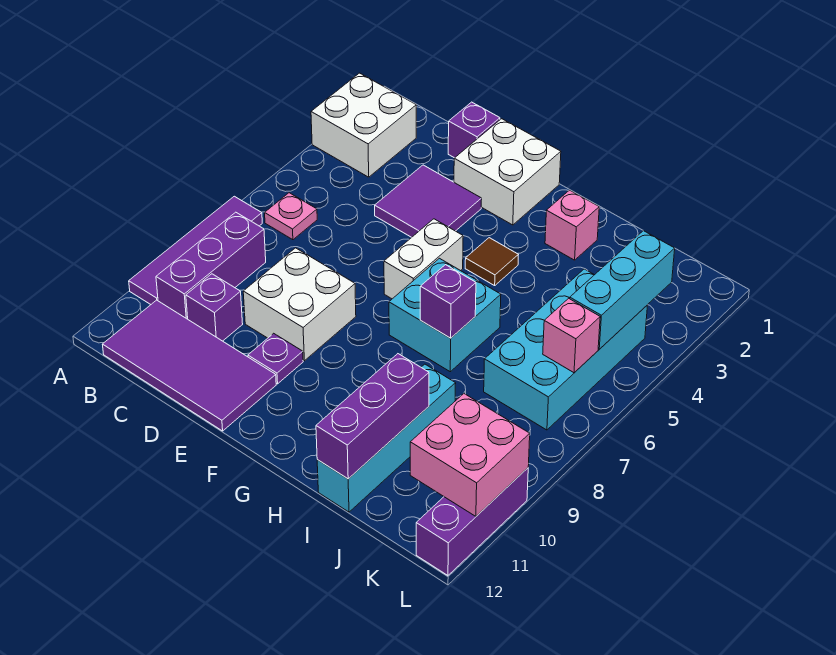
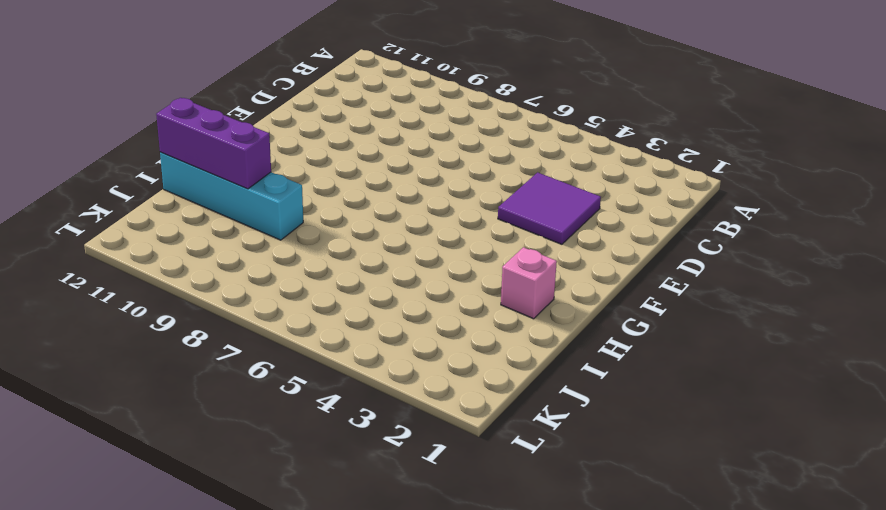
none -> white brick A2:B3 level 1
none -> purple tile A7:A10 level 1
none -> pink plate B6 level 1

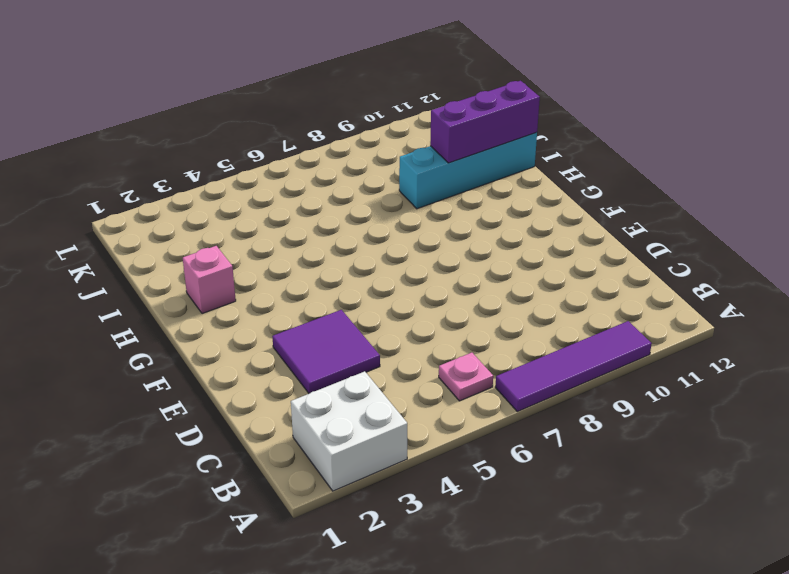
none -> purple brick B8:B10 level 1
none -> purple tile B11:E12 level 1
none -> purple brick C10 level 1

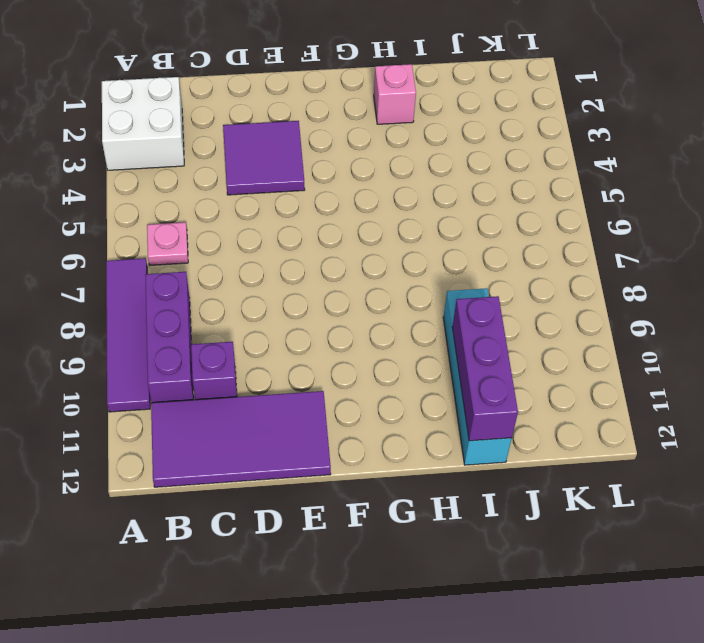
none -> purple brick D1 level 1
none -> white brick D8:E9 level 1
none -> white brick E1:F2 level 1

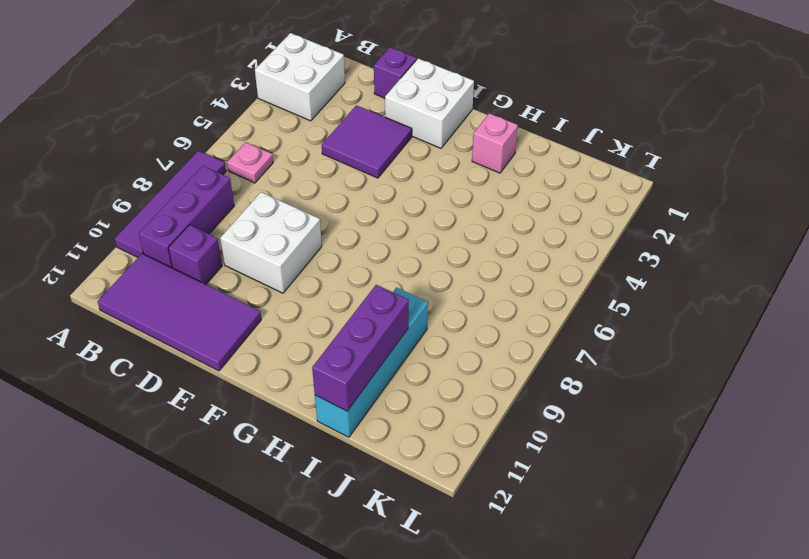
none -> purple plate E10 level 1
none -> white brick F5:F6 level 1
none -> brown tile G4 level 1

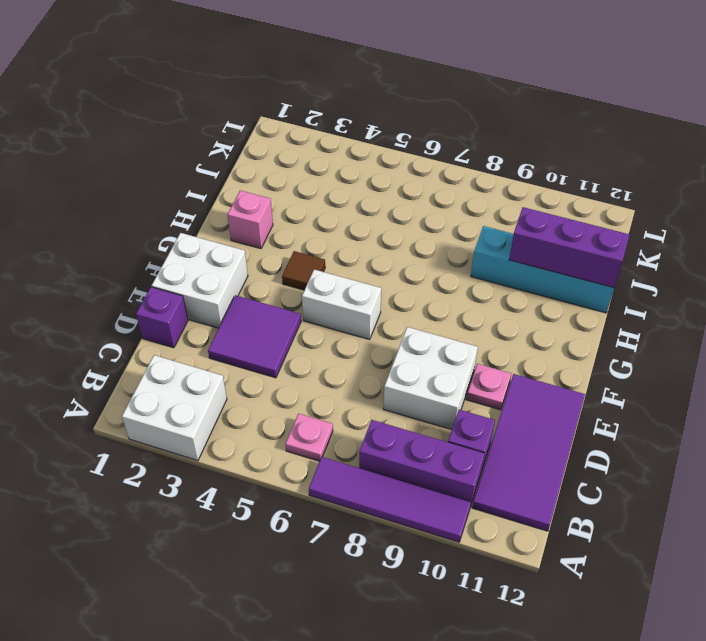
pink plate E10 level 1 -> purple plate E10 level 1
none -> cyan brick G6:H7 level 1
none -> cyan brick J4:K7 level 1
none -> purple brick L10:L12 level 1

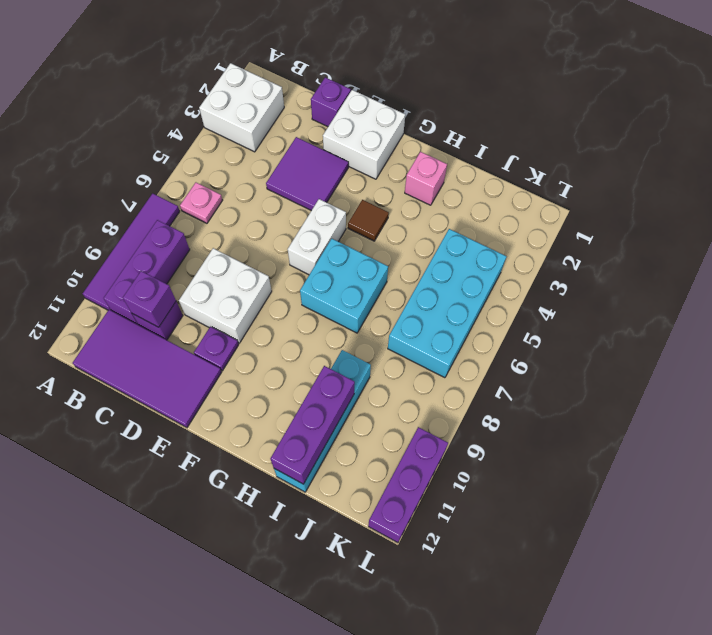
purple brick C10 level 2 -> purple brick H7 level 2
none -> cyan brick K3:K5 level 2
none -> pink brick K6 level 2
none -> pink brick K10:L11 level 2

